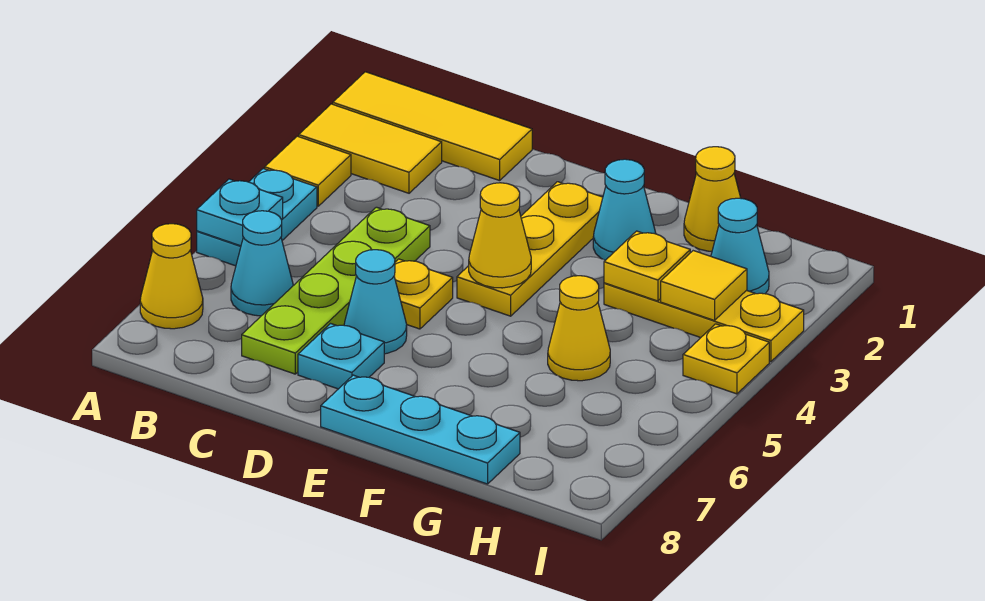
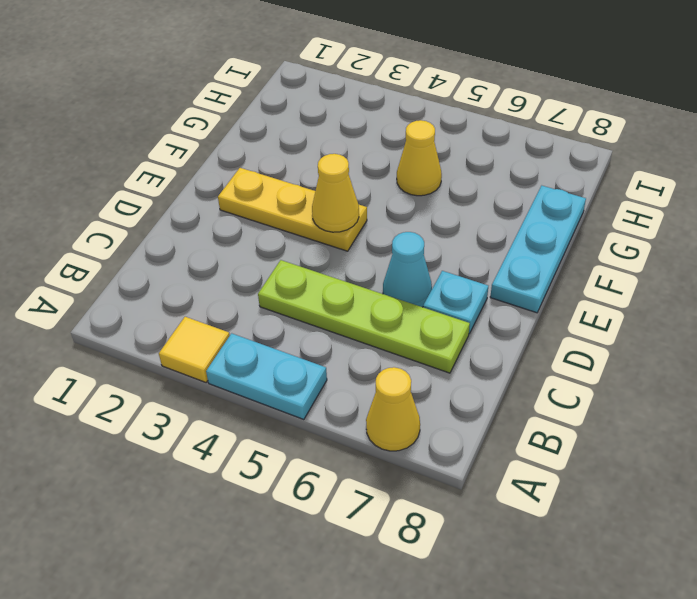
none -> yellow tile A1:C1 level 1
none -> yellow tile A2:B2 level 1
none -> cyan cone B6 level 1

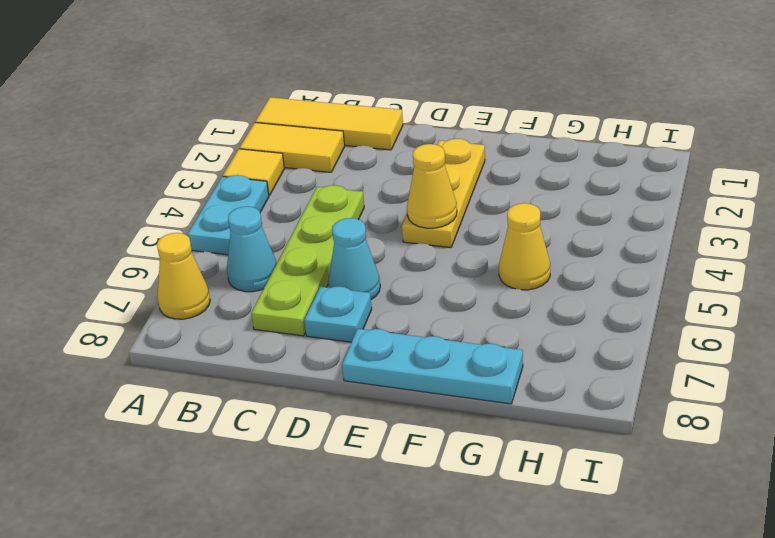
none -> yellow plate D5 level 1
none -> cyan cone F2 level 1
none -> yellow cone G1 level 1

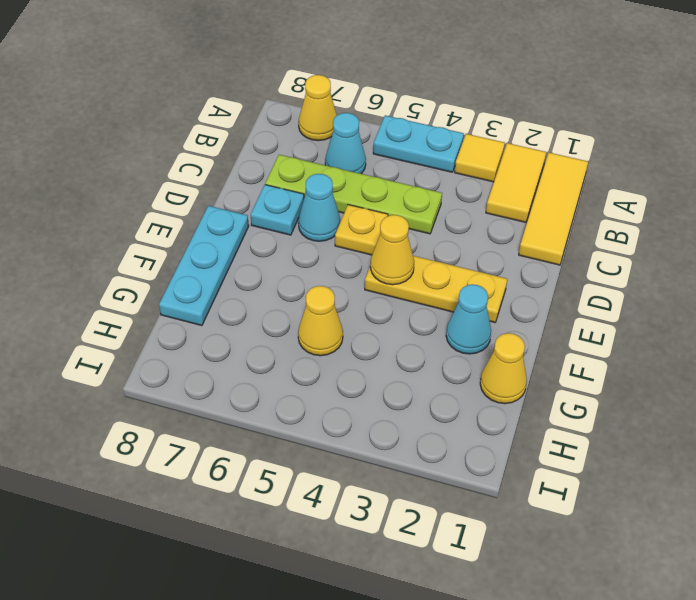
none -> yellow plate G3:I3 level 1
none -> cyan cone H2 level 1
none -> yellow plate I4 level 1

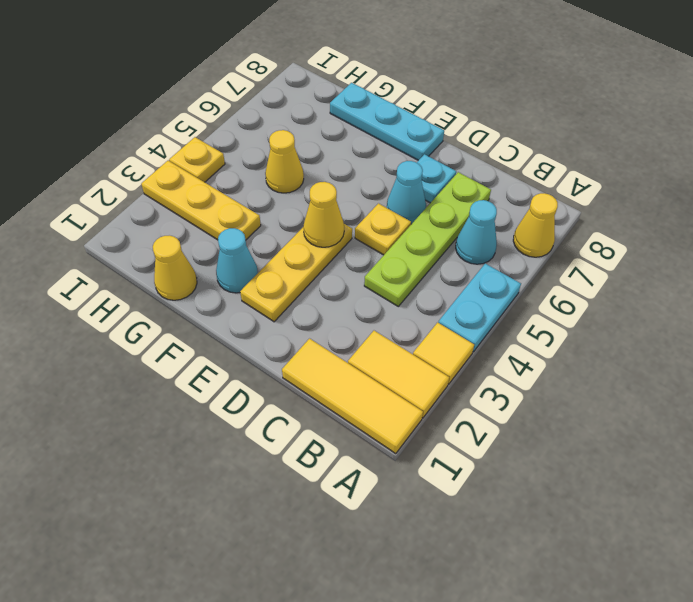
none -> cyan cone H2 level 1
none -> cyan plate A5 level 2
none -> yellow plate G3 level 2

